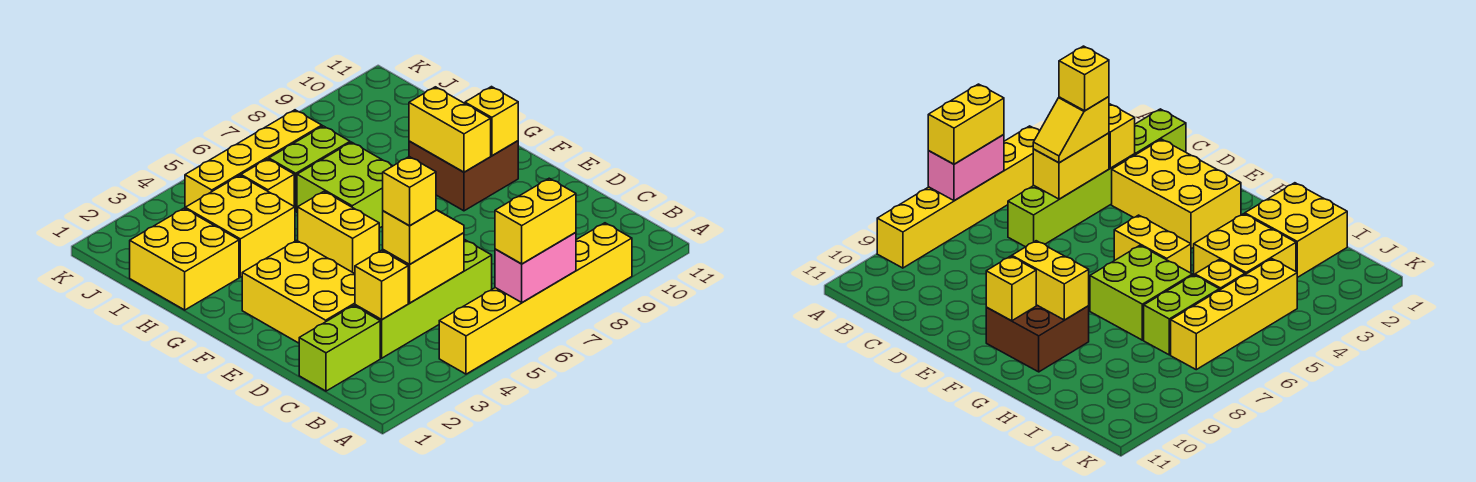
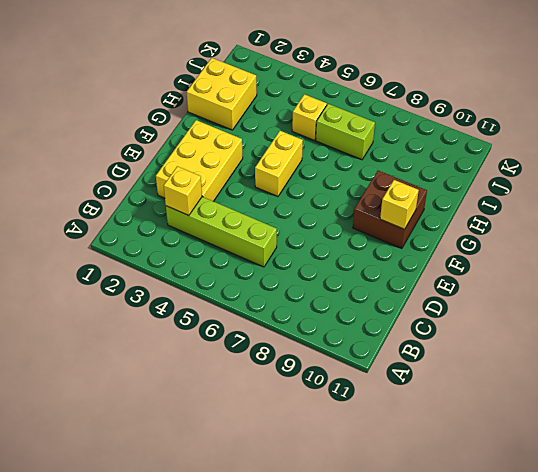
none -> yellow brick A4:A9 level 1
none -> lime brick C1:C2 level 1
none -> lime brick G6:H7 level 1

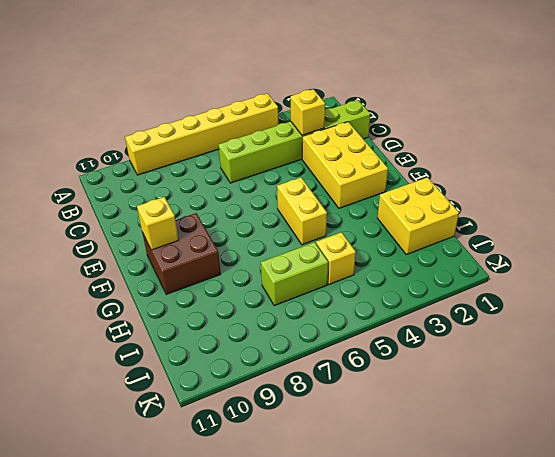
none -> lime brick G6:H7 level 1
none -> yellow brick H3:I4 level 1
none -> yellow brick J4:J7 level 1

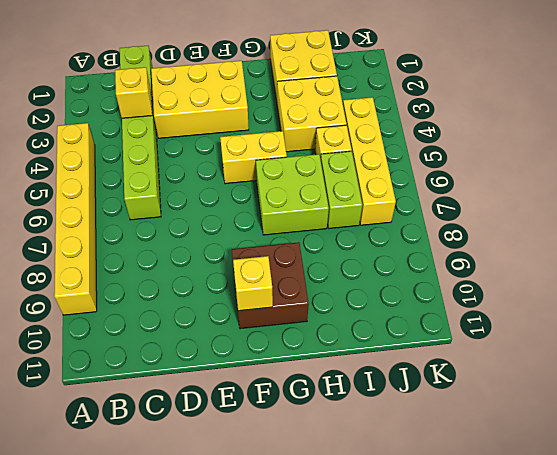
none -> pink brick A6:A7 level 2
none -> yellow brick C4:C5 level 2
none -> yellow brick F9:G9 level 2

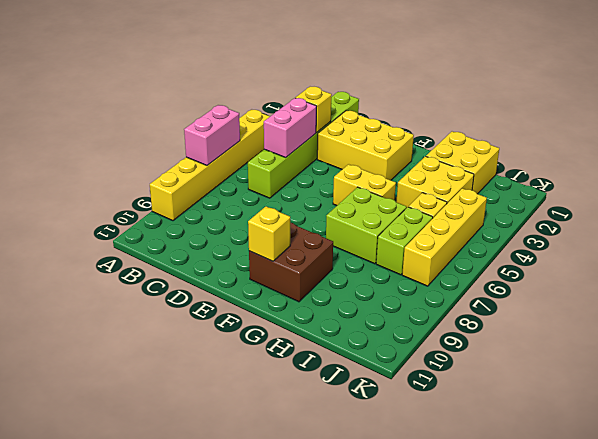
pink brick C4:C5 level 2 -> yellow brick C4:C5 level 2
none -> yellow brick F9:G9 level 2
none -> yellow brick A6:A7 level 3
none -> yellow slope C4:C5 level 3 top 4

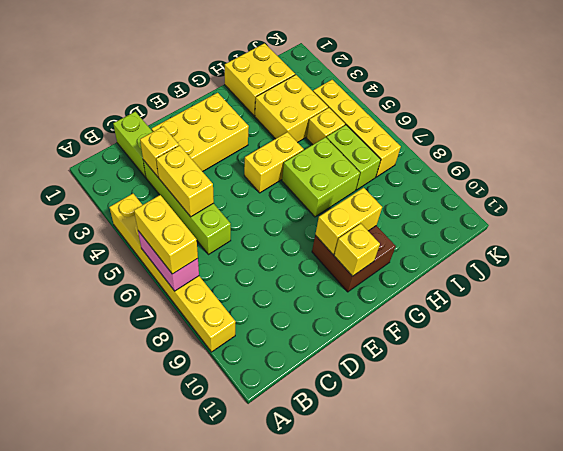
none -> yellow slope C4:C5 level 3 top 4
none -> yellow brick C4 level 4

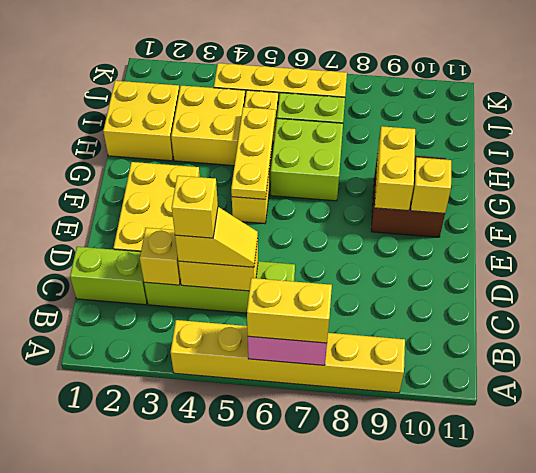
yellow plate F5:H5 level 2 -> none

